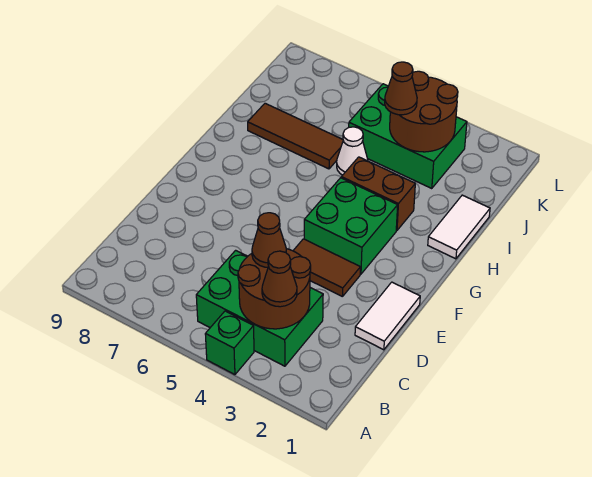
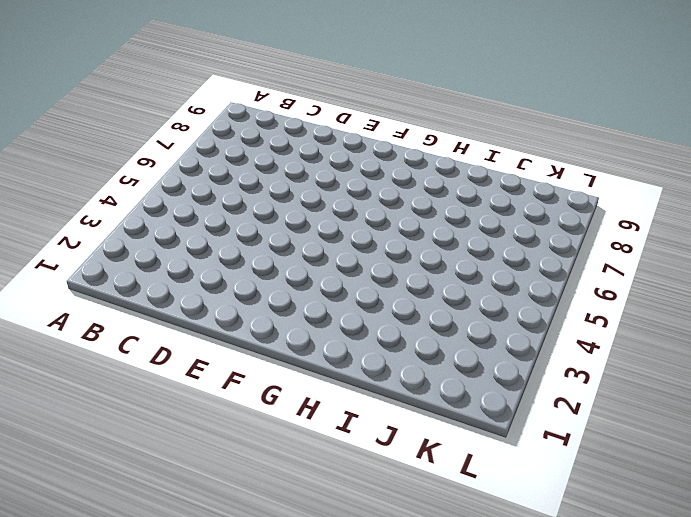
none -> green brick A4 level 1
none -> green brick B3:C5 level 1
none -> white tile D1:E1 level 1

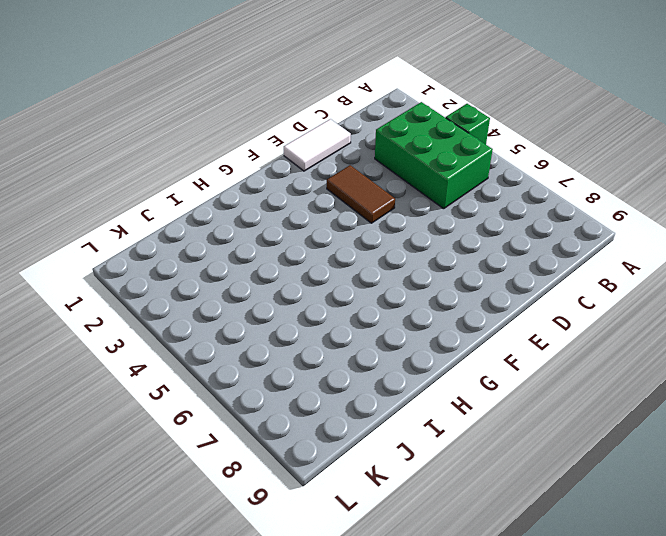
none -> green brick F3:G4 level 1
none -> white tile H1:I1 level 1
none -> brown brick H3:H4 level 1

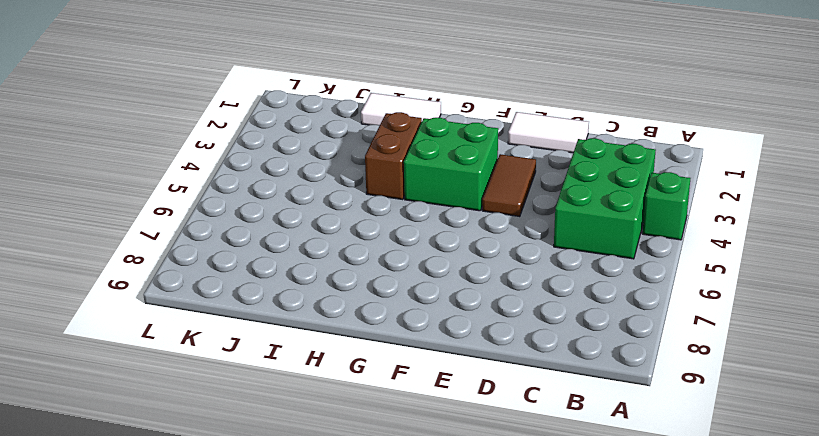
none -> white cone I5 level 1
none -> brown tile I6:I8 level 1
none -> green brick J3:K5 level 1

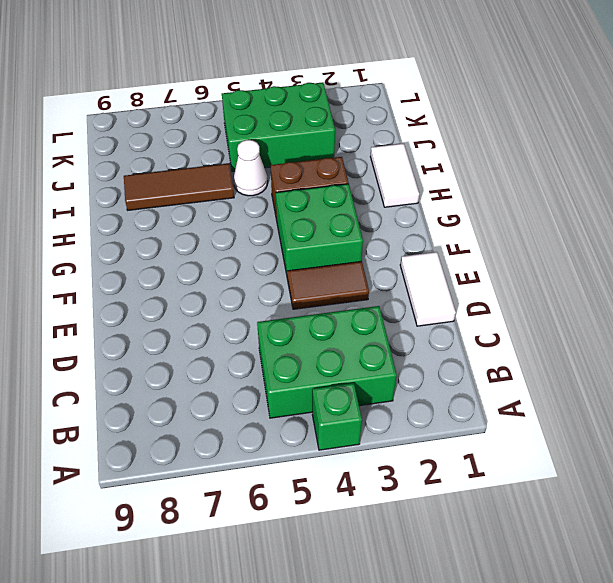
none -> brown round brick B3:C4 level 2
none -> brown round brick J3:K4 level 2
none -> brown cone B3 level 3

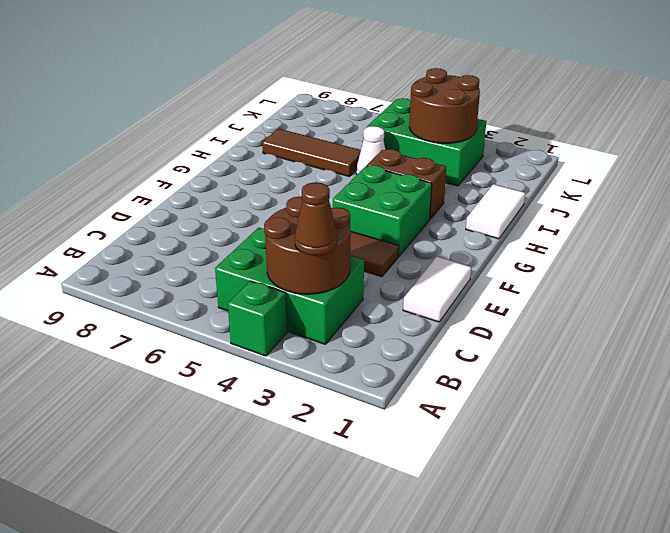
none -> brown cone C4 level 3
none -> brown cone J4 level 3

